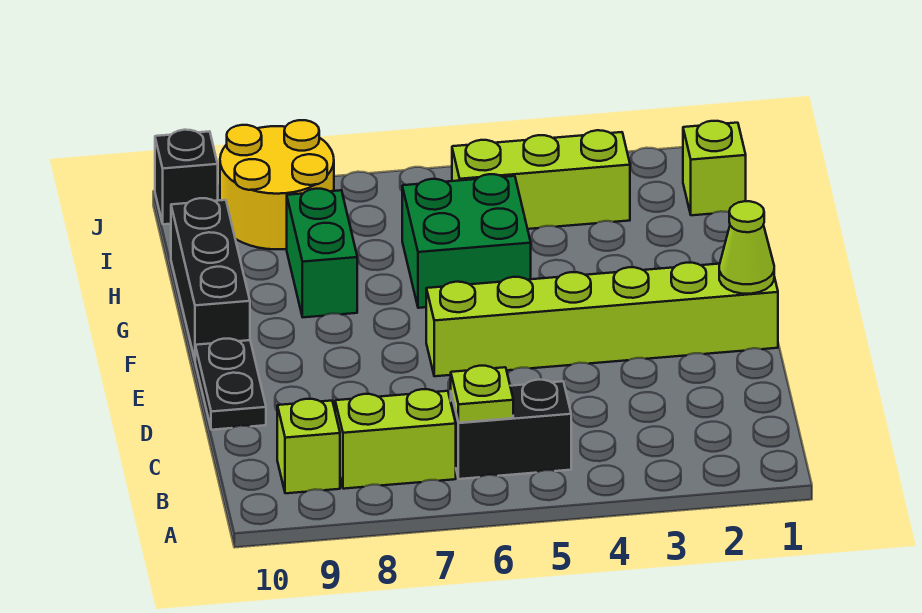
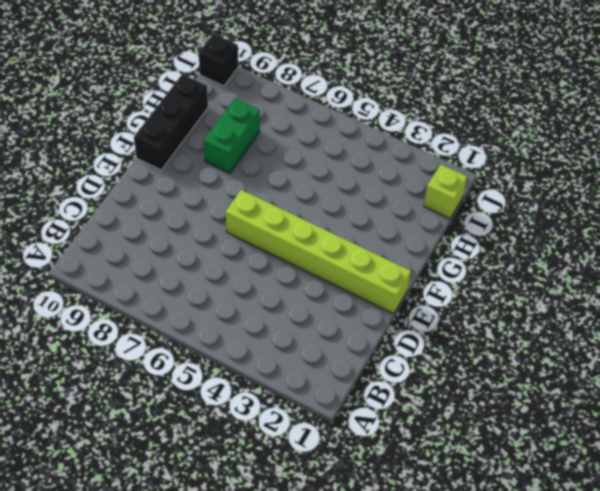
none -> black brick B5:B6 level 1
none -> lime brick B7:B8 level 1
none -> lime brick B9 level 1

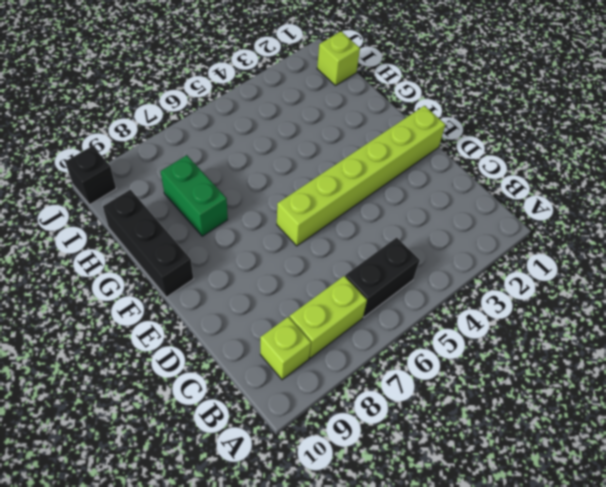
none -> black plate D10:E10 level 1
none -> green brick G5:H6 level 1
none -> lime brick I3:I5 level 1

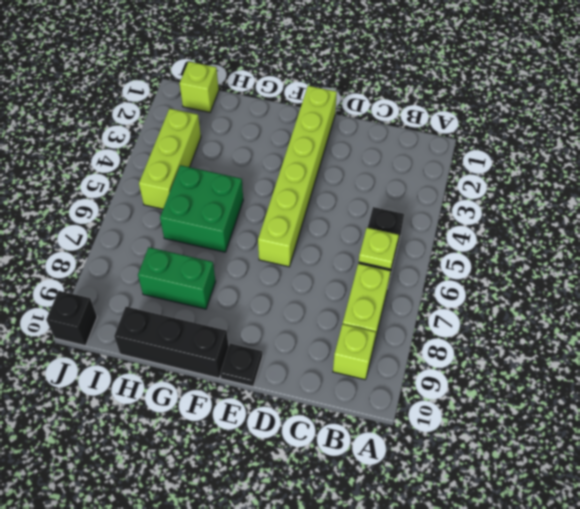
black plate E10 level 1 -> black plate D10:E10 level 1
none -> yellow round brick I8:J9 level 1
none -> lime cone E1 level 2

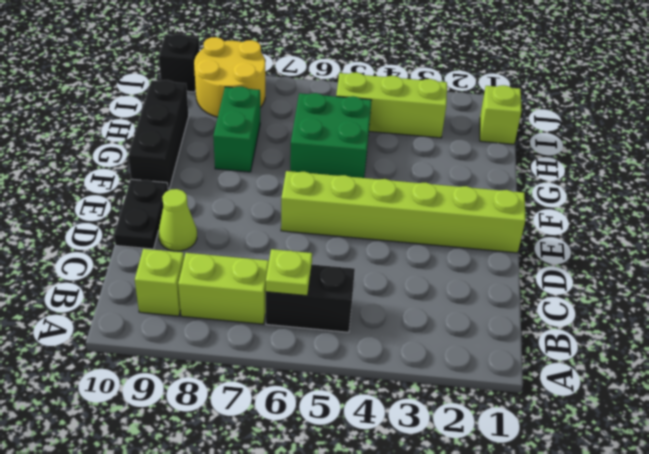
lime cone D9 level 1 -> lime cone E1 level 2

